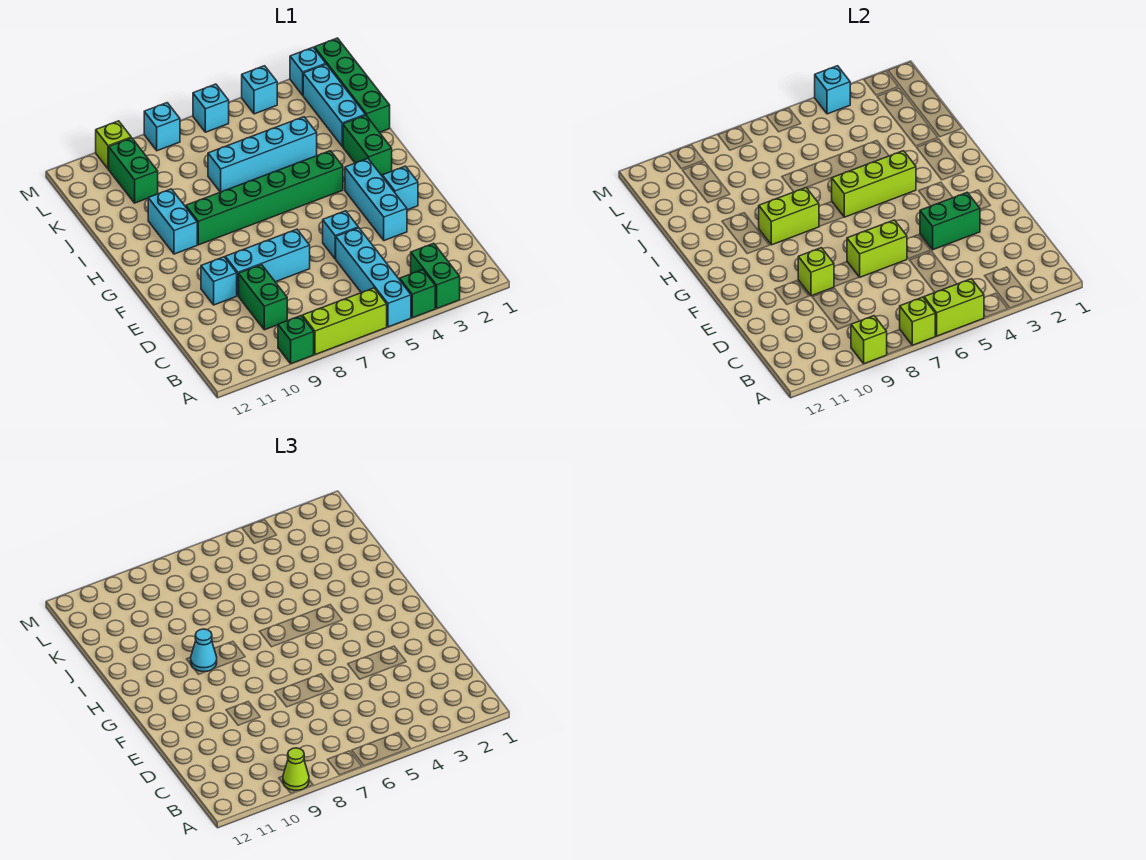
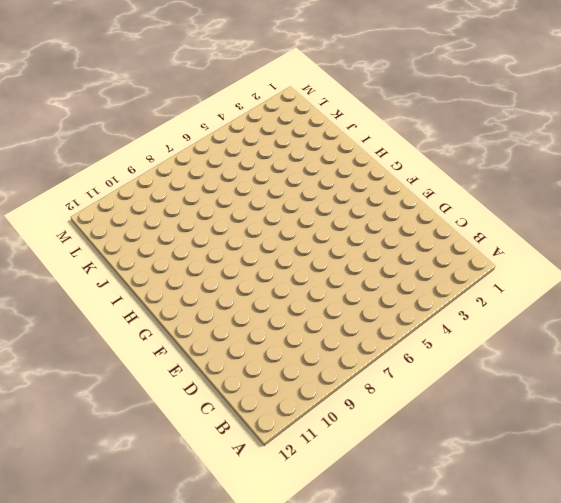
none -> green brick A3:B3 level 1
none -> green brick A4 level 1
none -> cyan brick A5:D5 level 1
none -> lime brick A6:A8 level 1

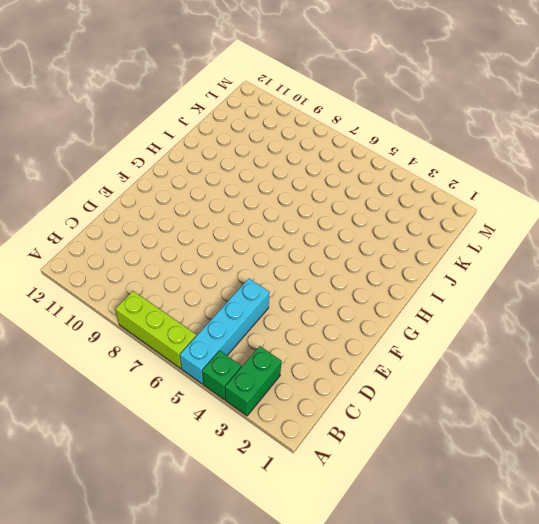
none -> green brick A9 level 1
none -> green brick C9:D9 level 1
none -> cyan brick E3:G3 level 1
none -> cyan brick E5 level 1

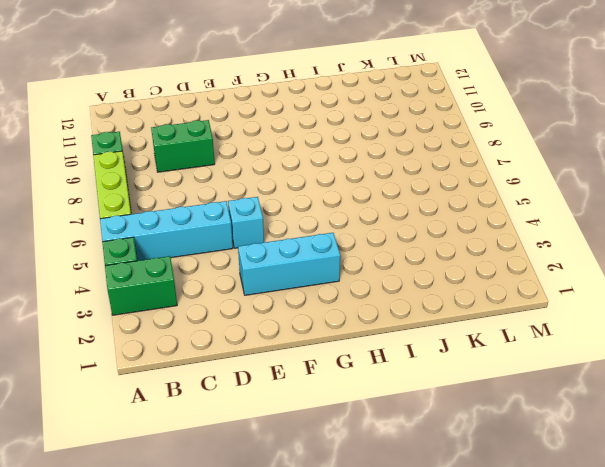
none -> cyan brick E7:E9 level 1
none -> cyan brick E10 level 1
none -> cyan brick F2 level 1
none -> green brick H2:I2 level 1

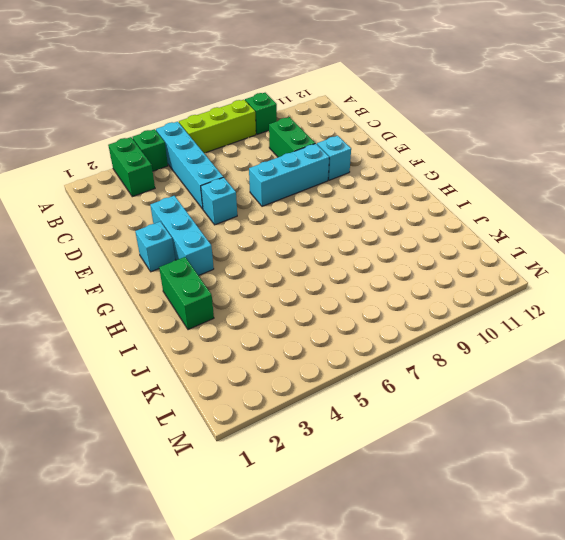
none -> green brick H4:H9 level 1
none -> cyan brick H10:I10 level 1
none -> green brick J1:M1 level 1
none -> cyan brick J2:L2 level 1

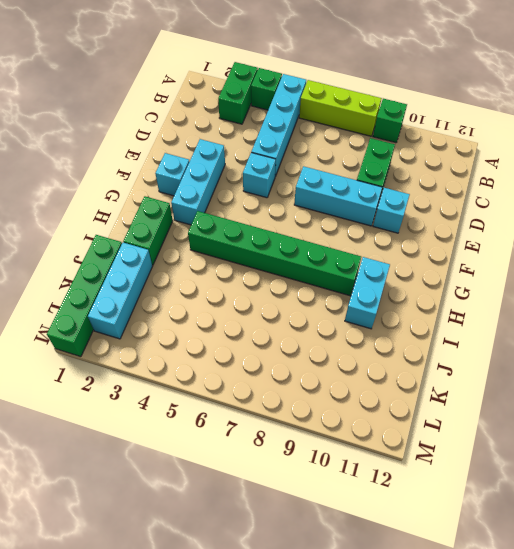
none -> cyan brick J4:J7 level 1
none -> green brick K10:L10 level 1
none -> cyan brick M2 level 1
none -> cyan brick M4 level 1

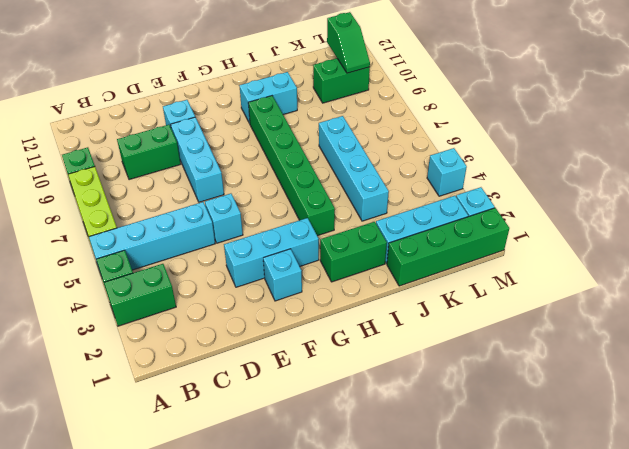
green slope L10:L11 level 2 top 11 -> none
none -> cyan brick M6 level 1
none -> cyan brick M8 level 1
none -> lime brick M10 level 1
none -> lime brick A5:A6 level 2

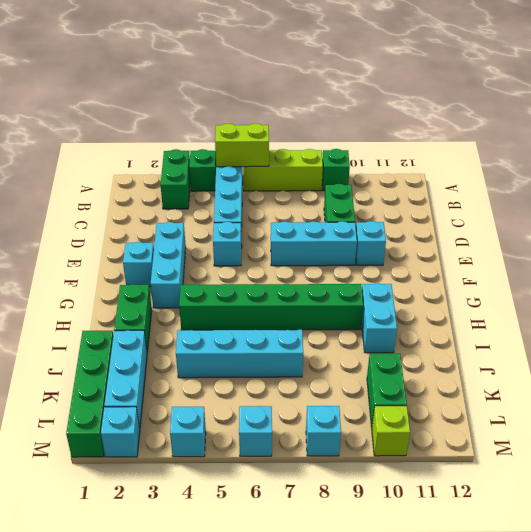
none -> lime brick A7 level 2
none -> lime brick A9 level 2
none -> green brick E3:E4 level 2
none -> lime brick E6:E7 level 2

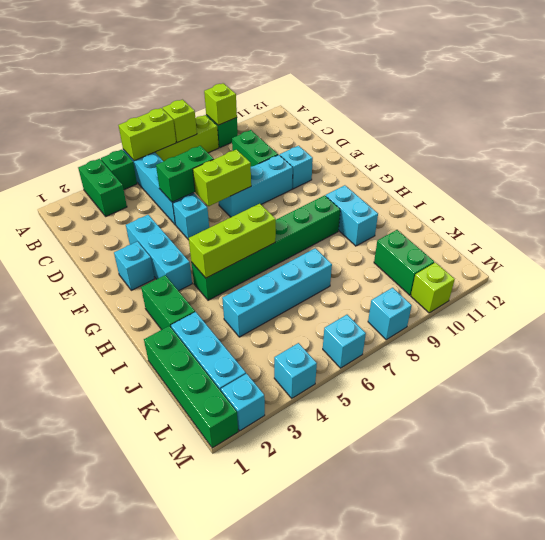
green brick D5:D6 level 2 -> green brick E3:E4 level 2
none -> lime brick E9 level 2
none -> lime brick H8:H9 level 2
none -> cyan brick M4 level 2
none -> lime cone A9 level 3

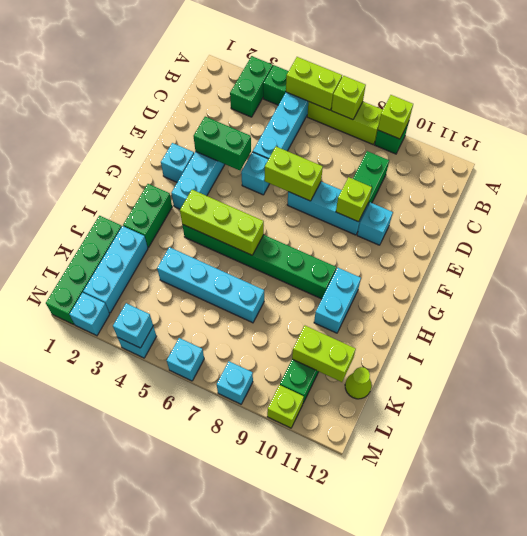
lime brick K10:K11 level 2 -> lime brick H8:H9 level 2
lime cone K12 level 1 -> lime cone A9 level 3
none -> cyan cone H9 level 3

